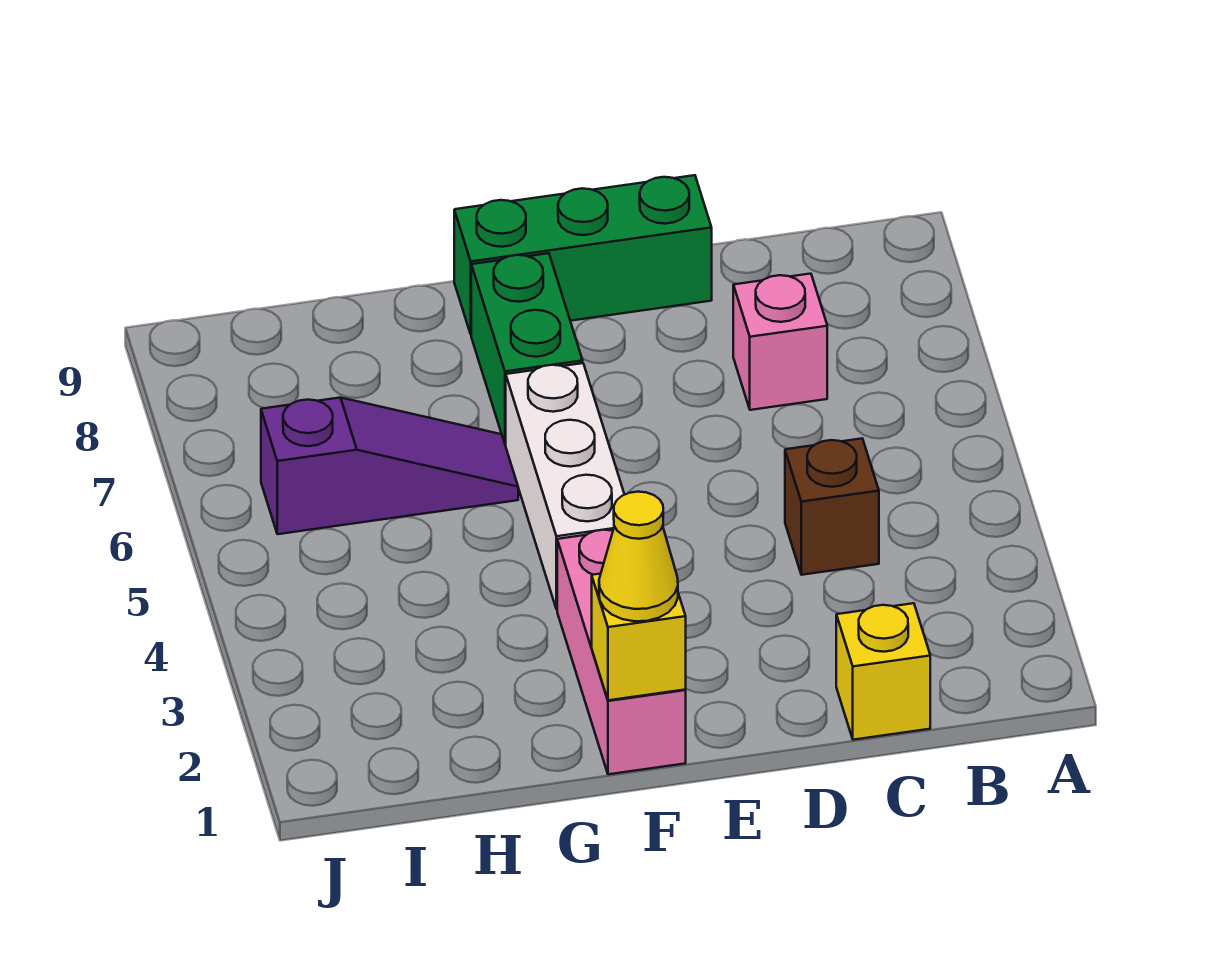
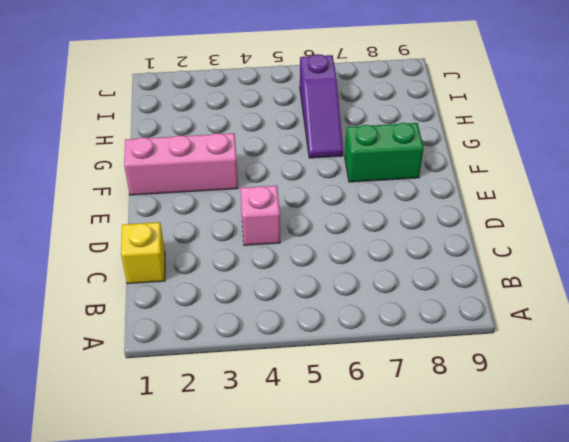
pink brick D4 level 1 -> pink brick C7 level 1
none -> brown brick C4 level 1
none -> green brick D9:F9 level 1

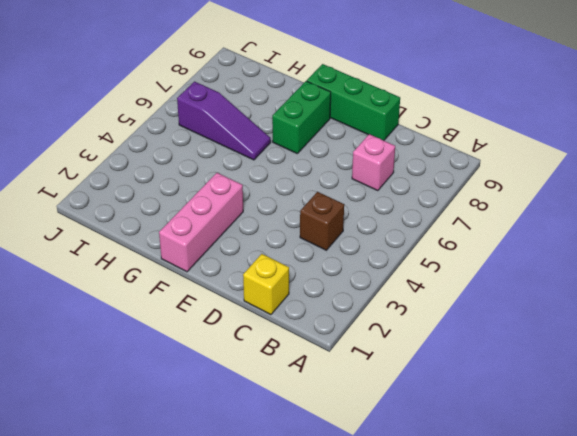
none -> white brick F4:F6 level 1
none -> yellow brick F1 level 2

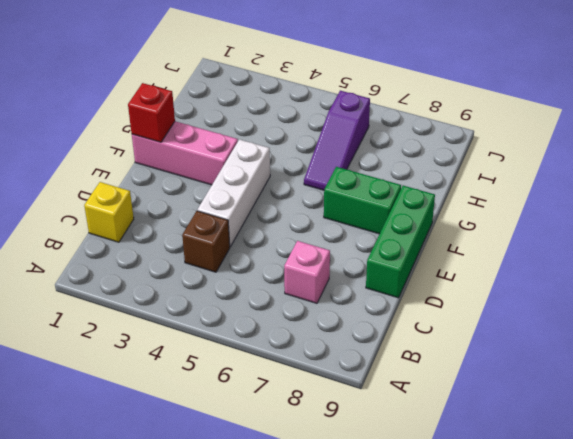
white brick D4:F4 level 1 -> white brick F4:F6 level 1
red brick F1 level 2 -> yellow brick F1 level 2
none -> yellow cone F1 level 3

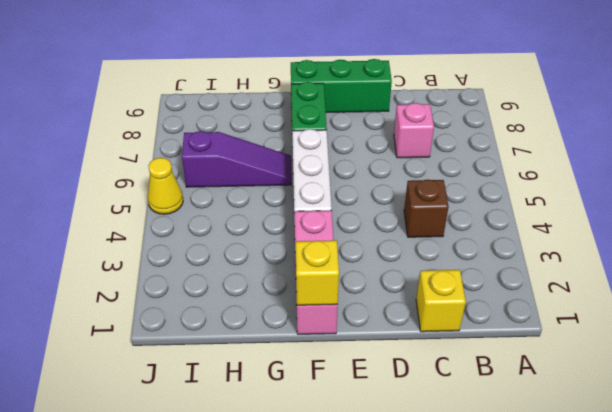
yellow cone J5 level 1 -> yellow cone F1 level 3

